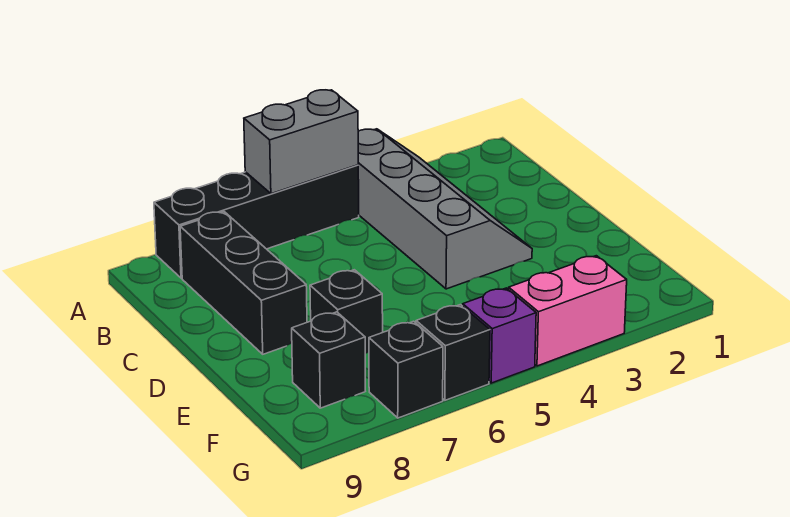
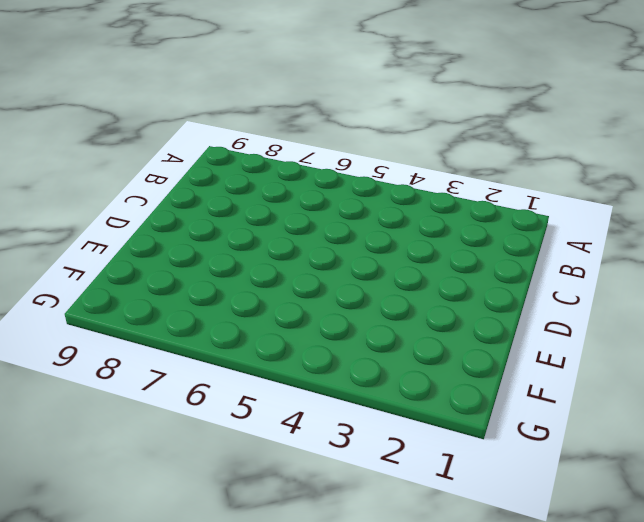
none -> grey slope A3:D4 level 1 top 4
none -> black brick A5:A8 level 1

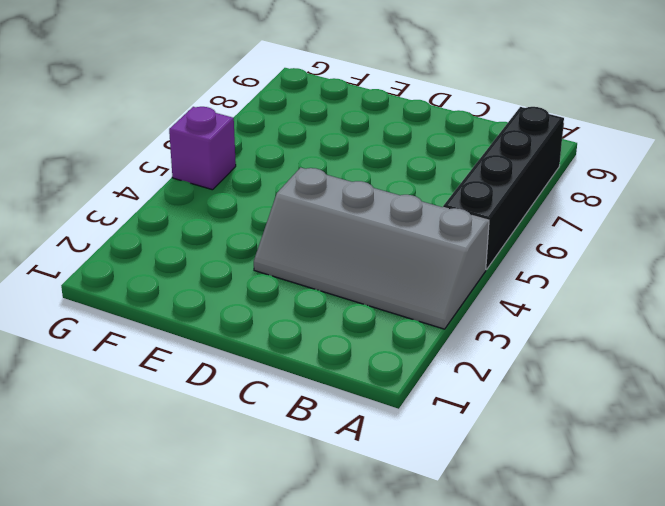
none -> black brick B8:D8 level 1
none -> black brick E7 level 1

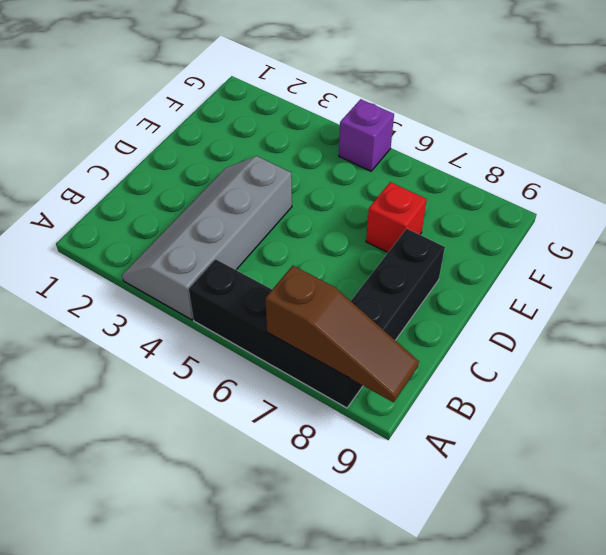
brown slope A7:A9 level 2 top 7 -> none
red brick E7 level 1 -> black brick E7 level 1
none -> black brick F8 level 1
none -> pink brick G3:G4 level 1

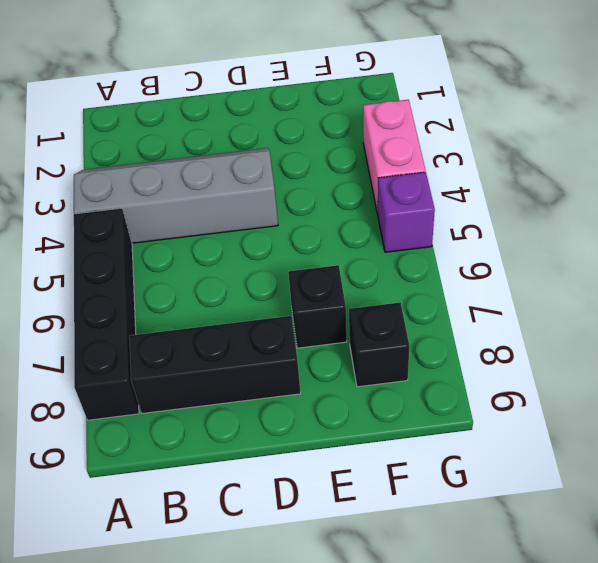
none -> black brick G6 level 1
none -> black brick G7 level 1

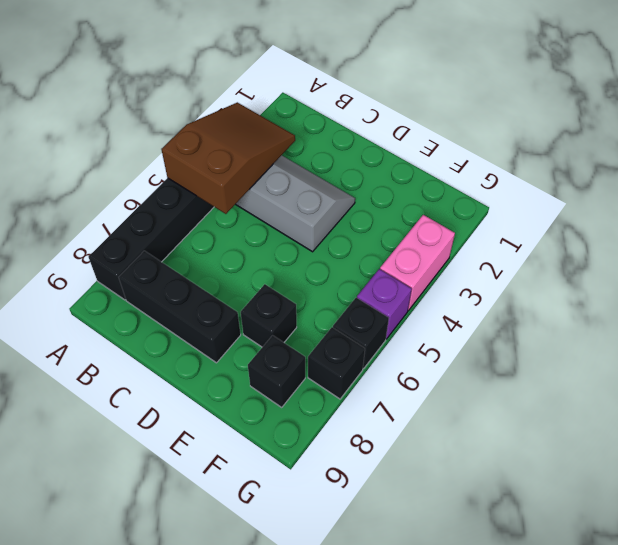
brown slope A3:B5 level 2 top 5 -> grey brick A5:A6 level 2

